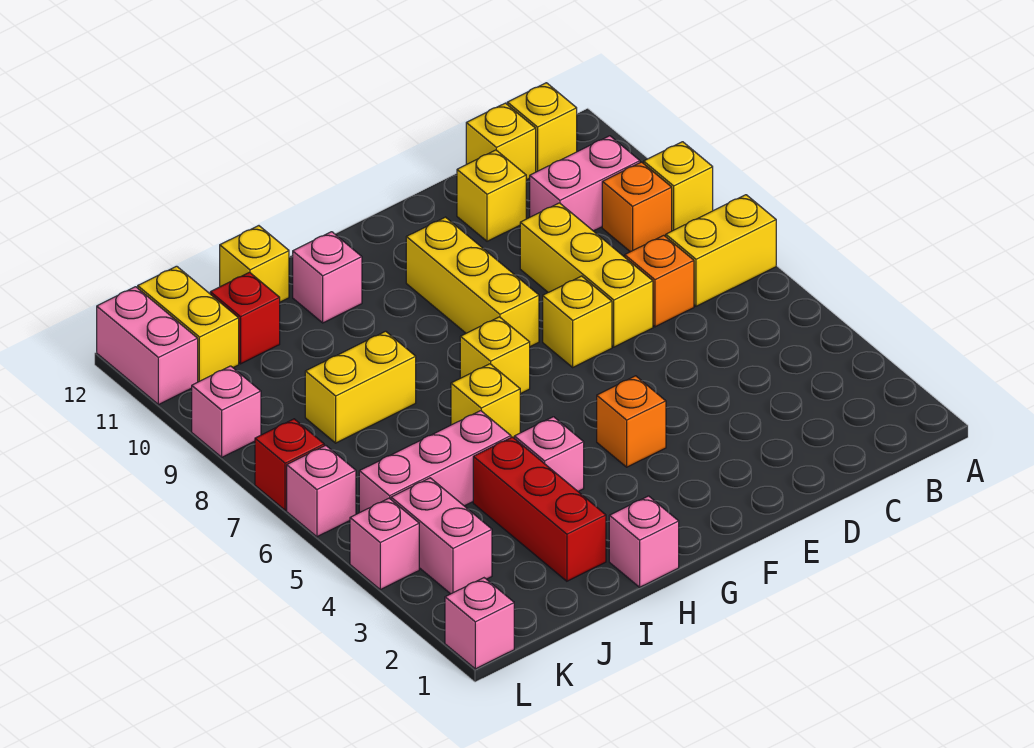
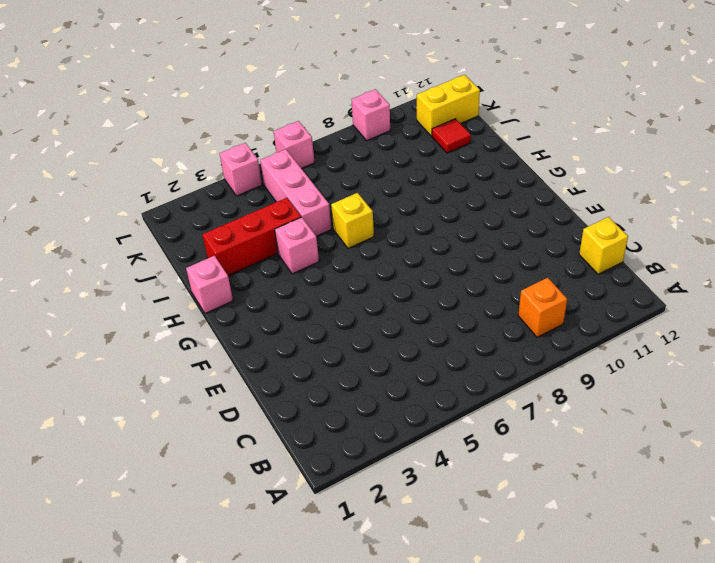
red tile J11 level 1 -> red brick J11 level 1
none -> yellow brick A7:B7 level 1
none -> yellow brick A9 level 1
none -> pink brick B10:C10 level 1
none -> yellow brick B12 level 1

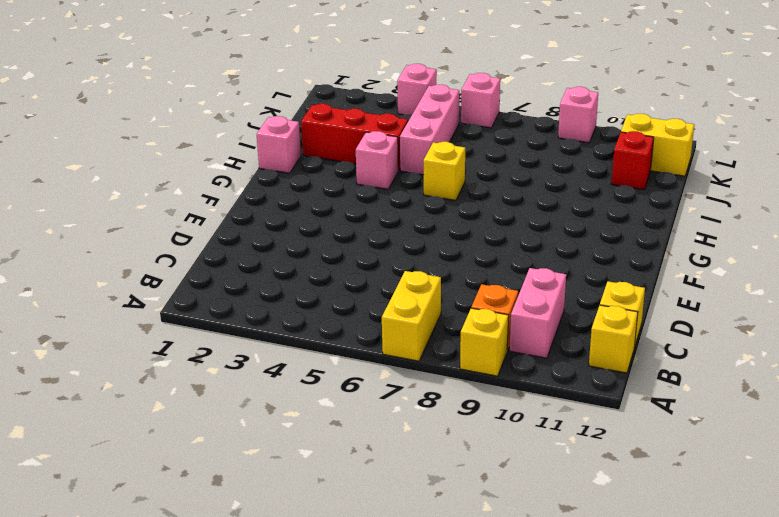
none -> orange brick C7 level 1
none -> yellow brick D7:D9 level 1
none -> yellow brick D11 level 1
none -> yellow brick E7 level 1

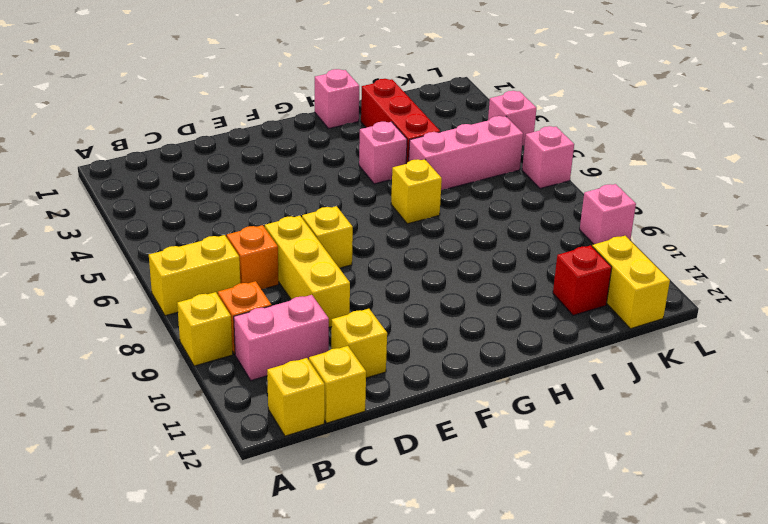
none -> orange brick F4 level 1
none -> yellow brick F8:F10 level 1
none -> yellow brick G7 level 1
none -> pink brick H11 level 1

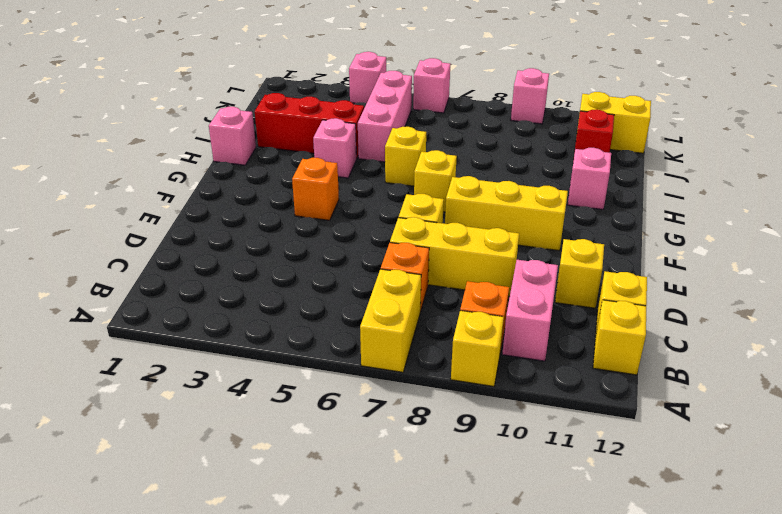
none -> yellow brick I8:J8 level 1
none -> yellow brick I12 level 1
none -> pink brick K3:K4 level 1
none -> pink brick L1 level 1

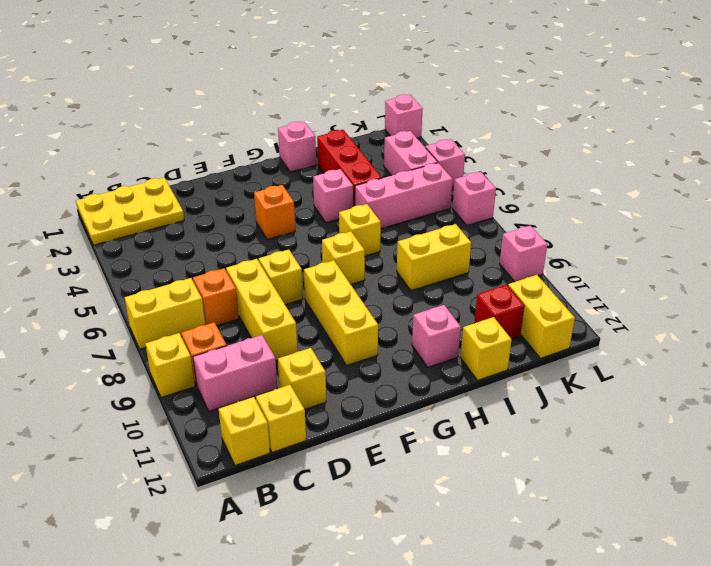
yellow plate A1:C2 level 1 -> none
none -> red brick L7 level 1
none -> pink brick L11:L12 level 1

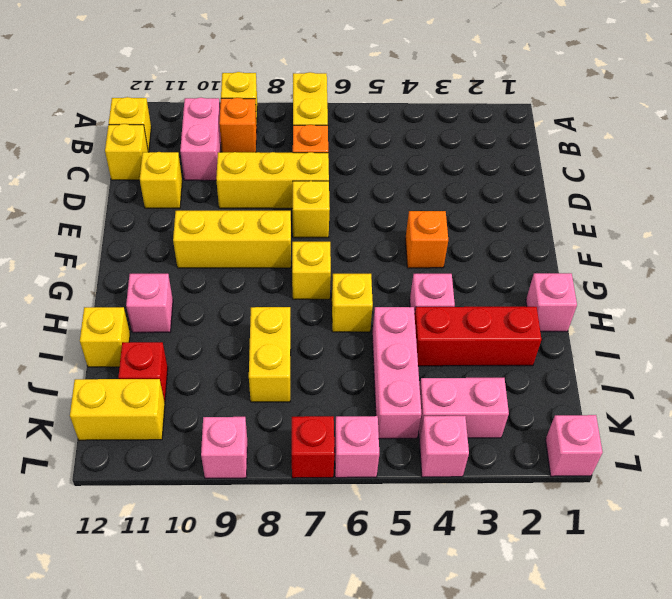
none -> pink brick L11:L12 level 1

